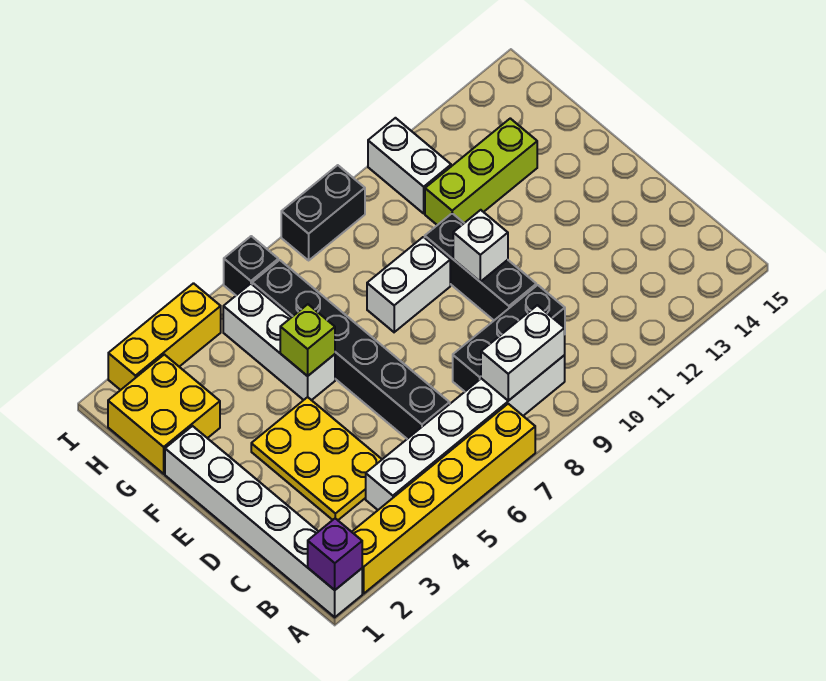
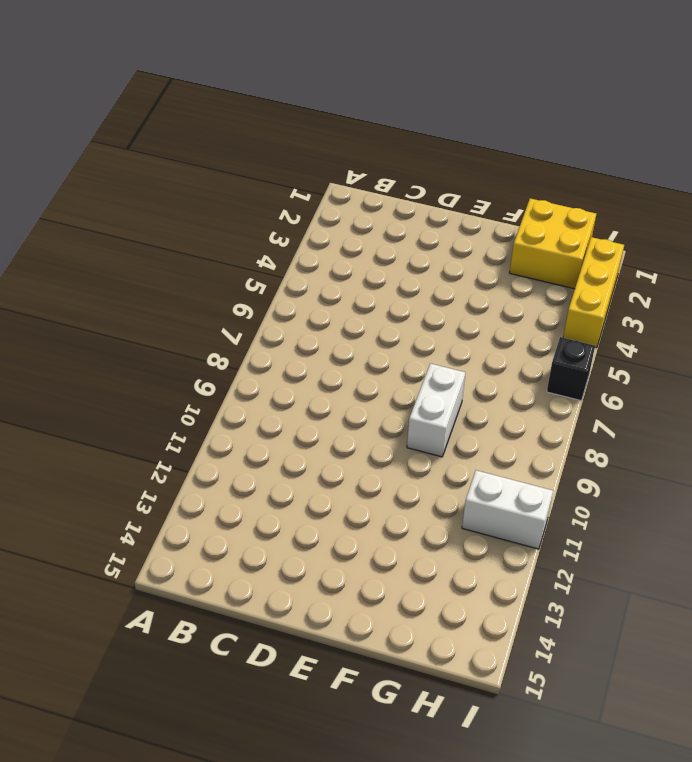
none -> white brick A1:F1 level 1
none -> yellow brick A2:A7 level 1
none -> white brick B4:B9 level 1

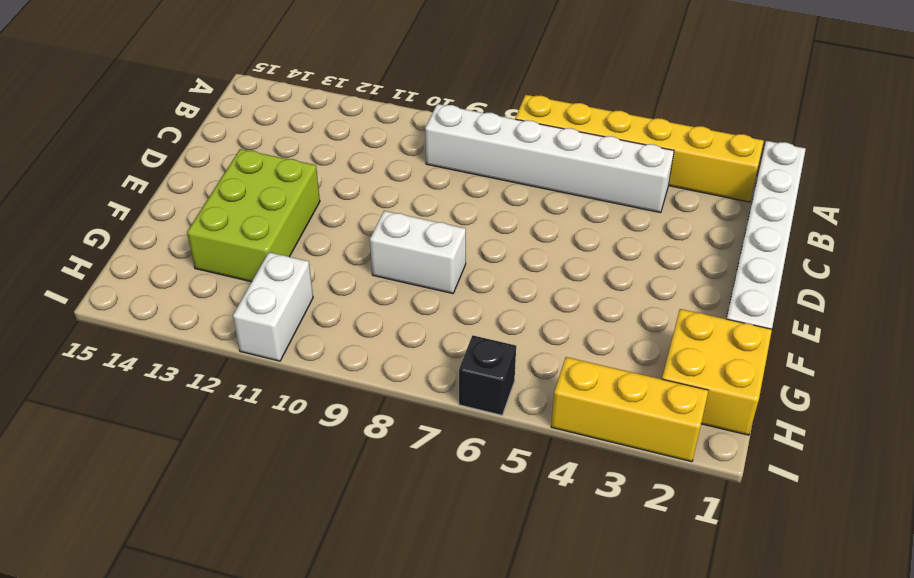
lime brick E12:G13 level 1 -> lime brick G11:G13 level 1
none -> yellow plate C3:E4 level 1
none -> black brick C6:H6 level 1
none -> black brick C8:C10 level 1

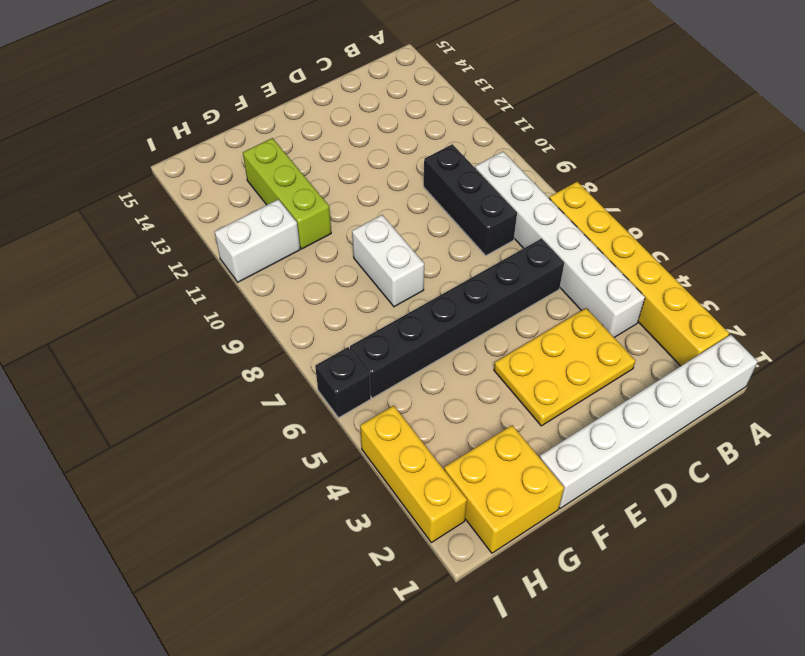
none -> black brick D10:F10 level 1
none -> white brick F5:H5 level 1
none -> black brick I8:I9 level 1

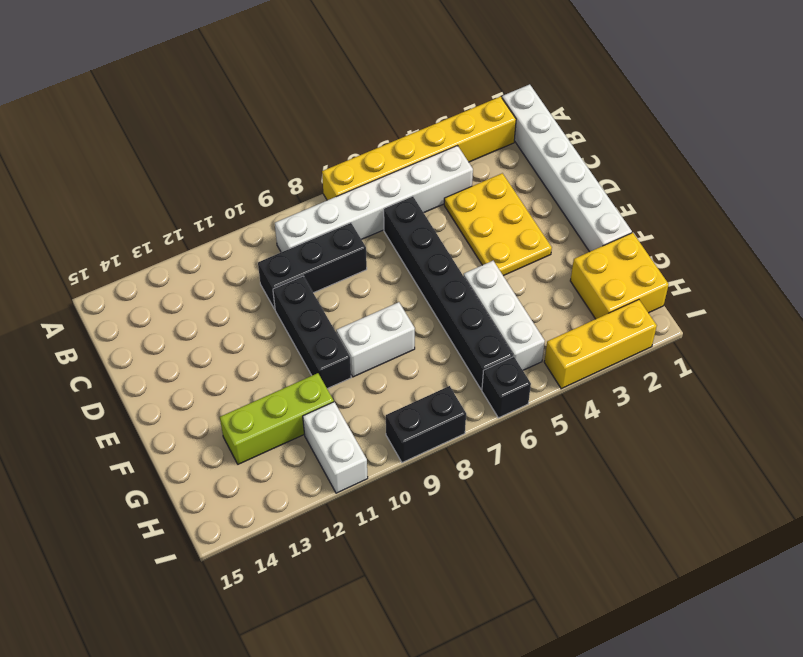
none -> purple brick A1 level 2
none -> white brick B8:B9 level 2
none -> white brick E10 level 2

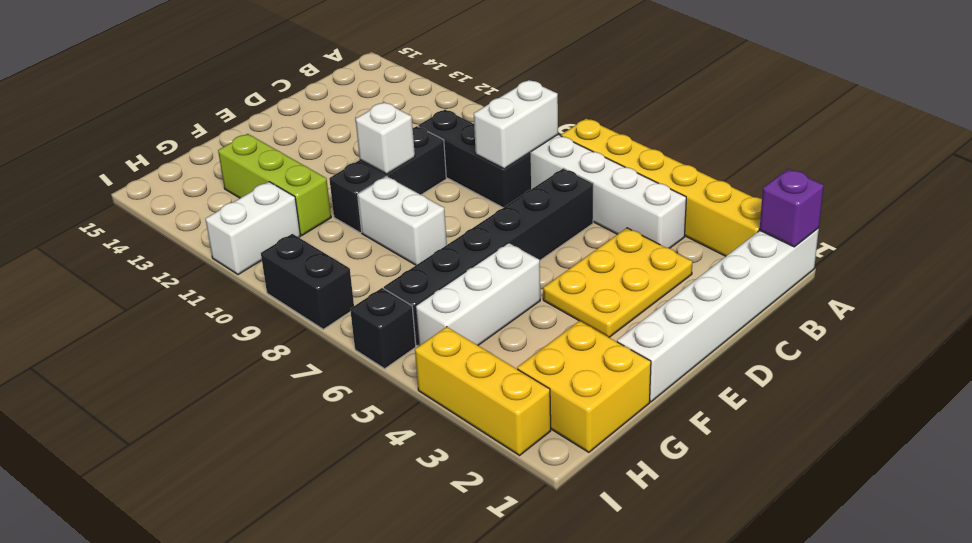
white brick B8:C8 level 2 -> white brick B8:B9 level 2
none -> lime brick F5 level 2

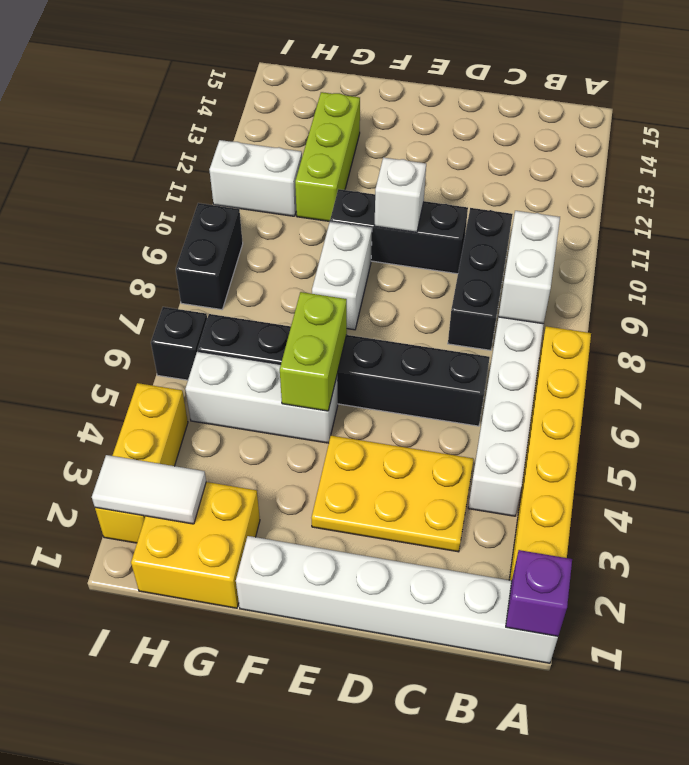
lime brick F5:F6 level 2 -> lime brick F5 level 2
white tile H2:I2 level 2 -> none

